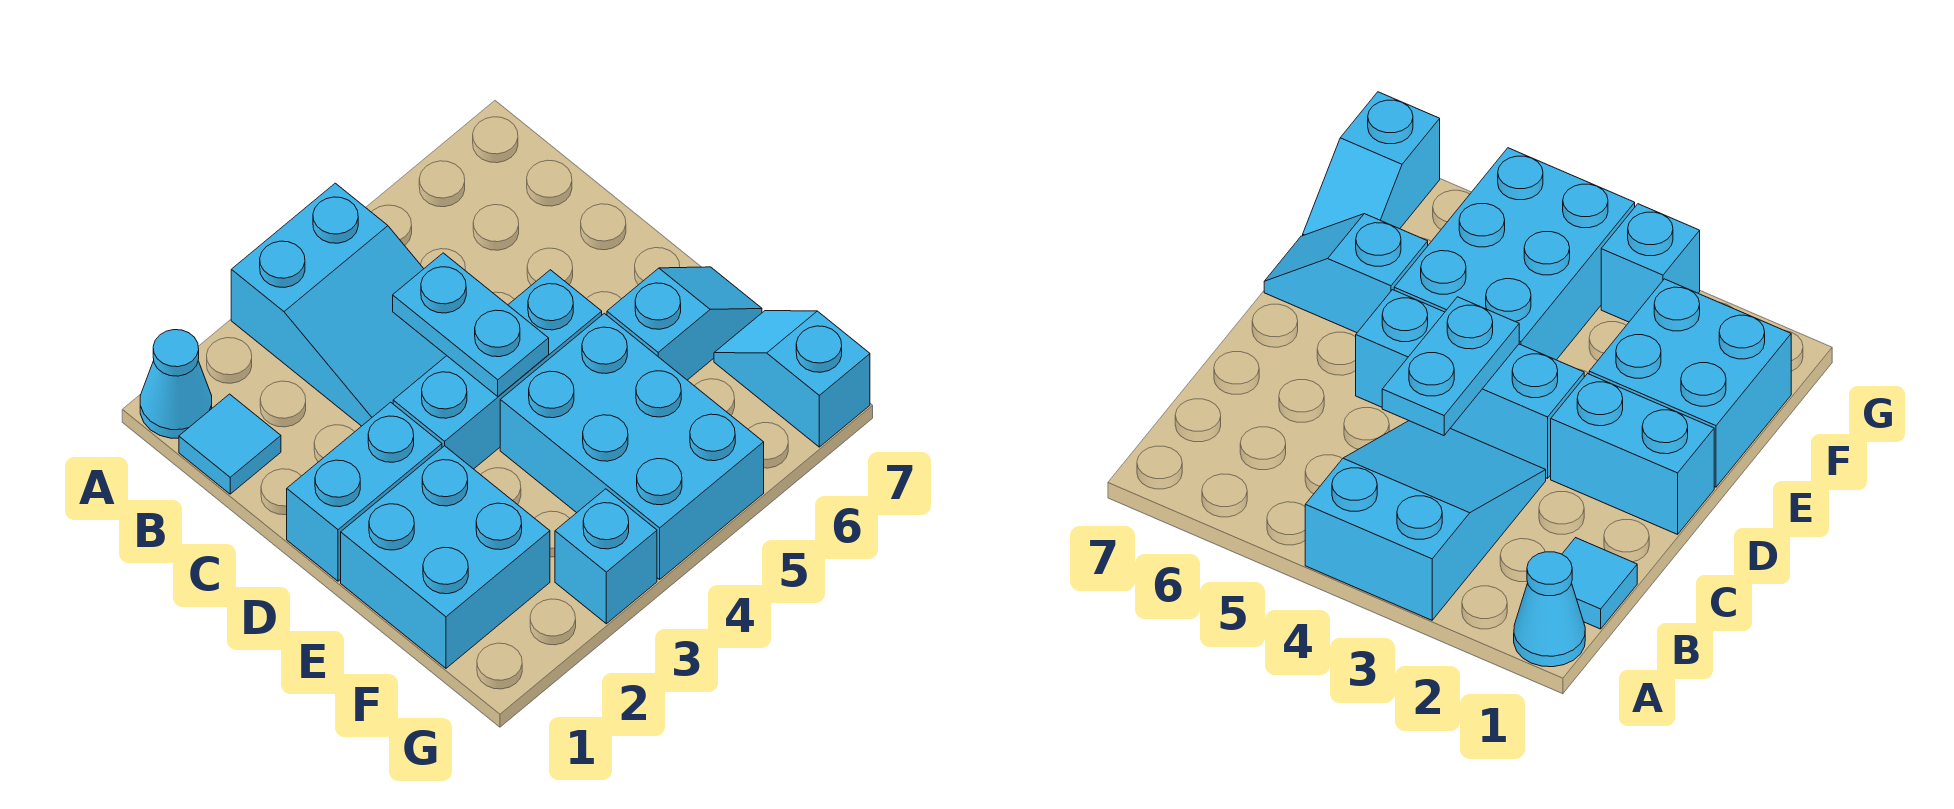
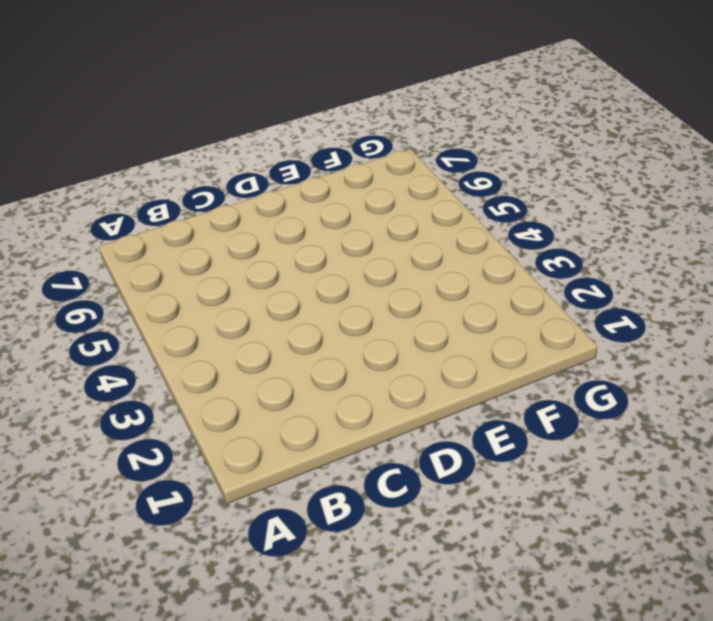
none -> cyan cone A1 level 1
none -> cyan slope A3:C4 level 1 top A

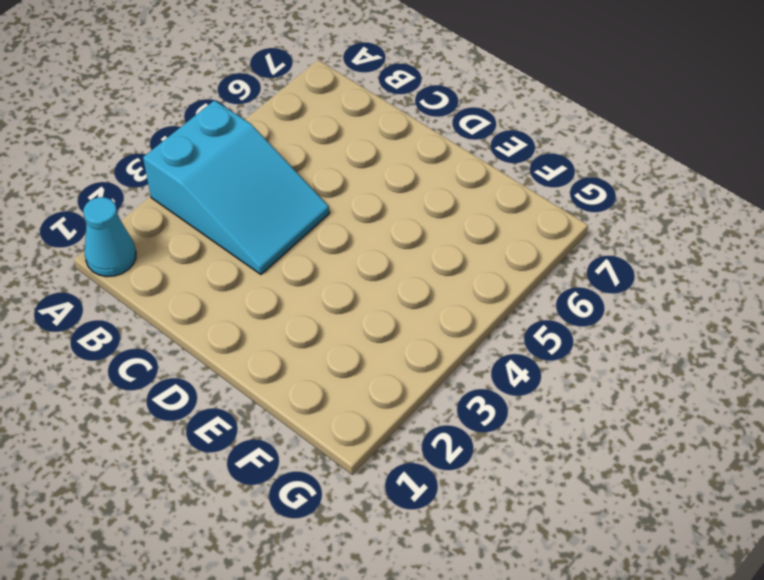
none -> cyan tile B1 level 1
none -> cyan brick D1:D2 level 1

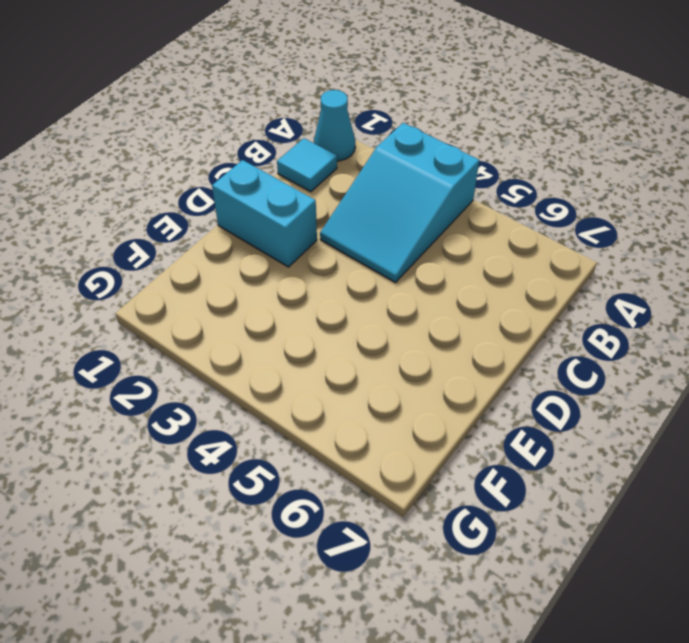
none -> cyan brick D3:D5 level 1
none -> cyan brick E1:F2 level 1

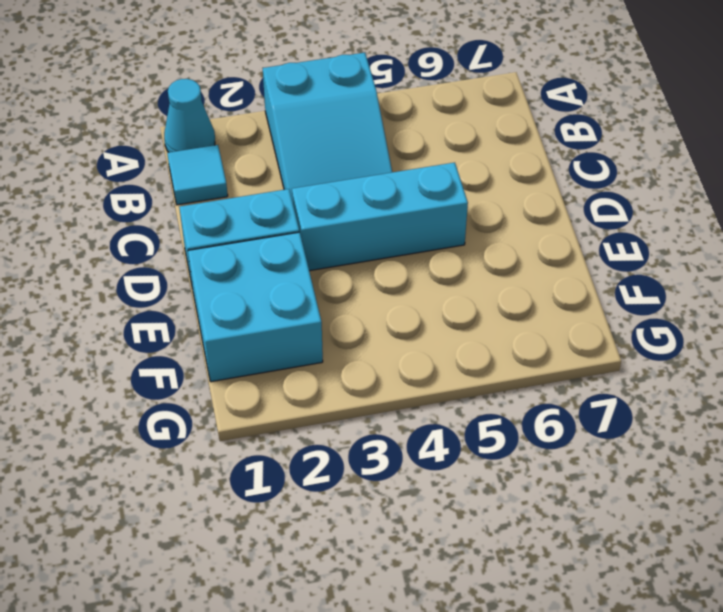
none -> cyan brick E4:G5 level 1
none -> cyan slope E6:E7 level 1 top 6

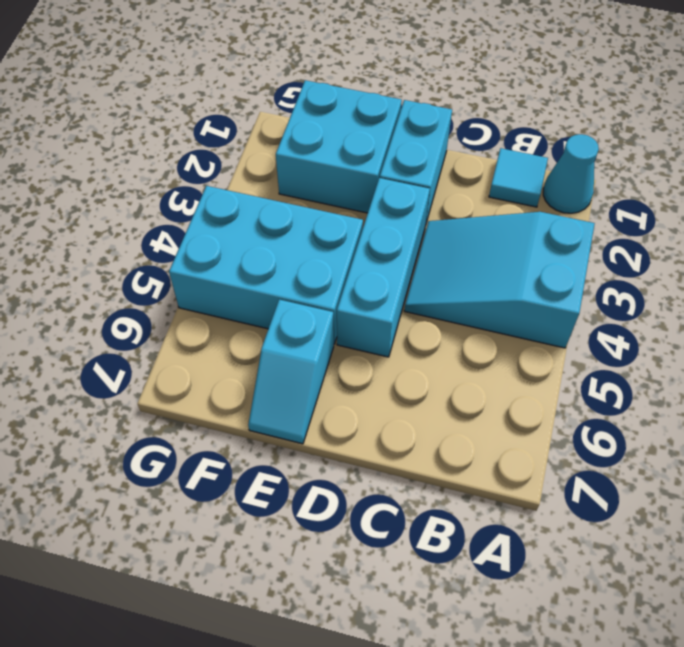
none -> cyan slope F7:G7 level 1 top G
none -> cyan brick G3 level 1

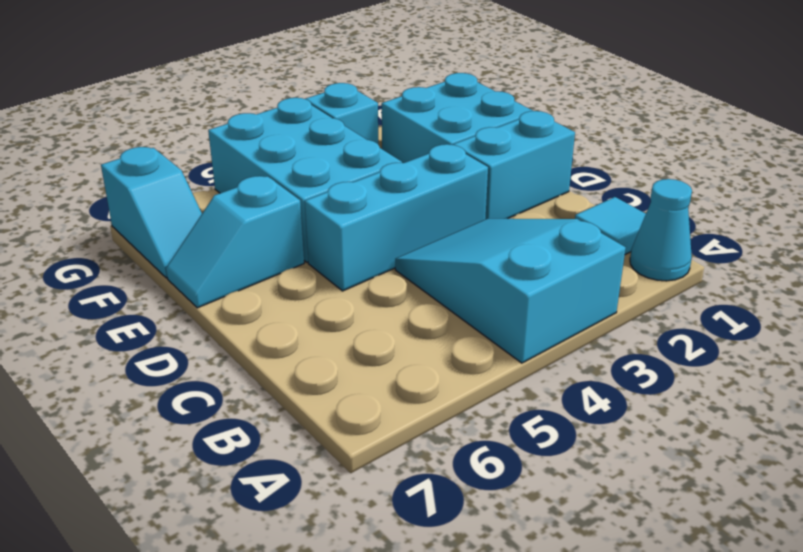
none -> cyan plate C4:D4 level 2

